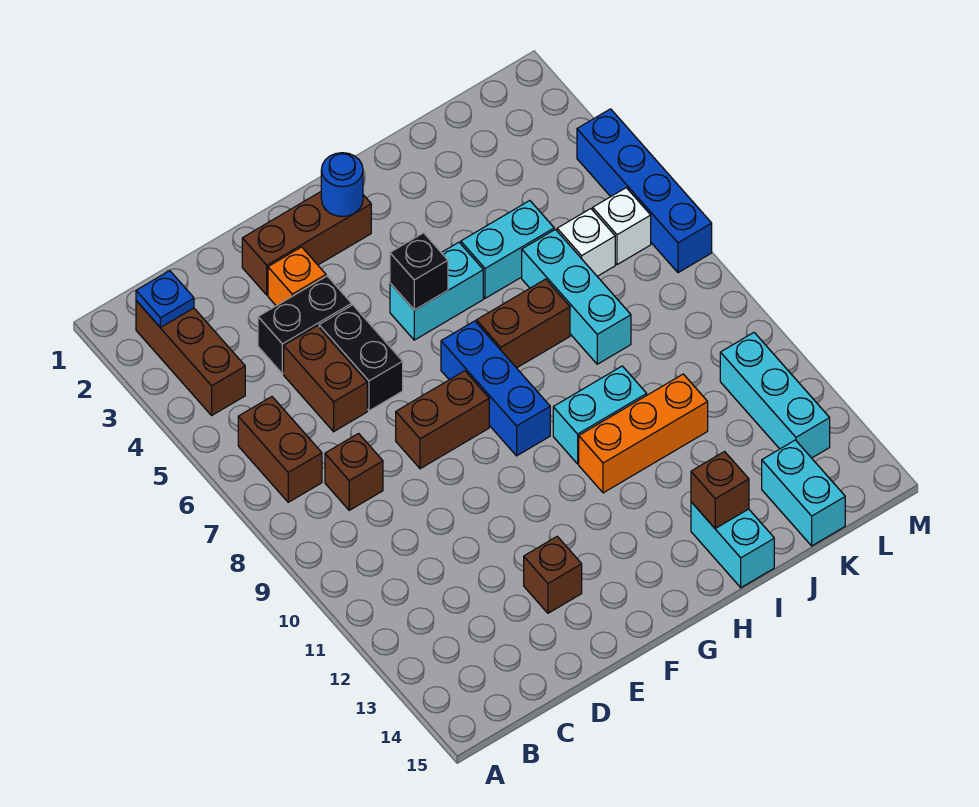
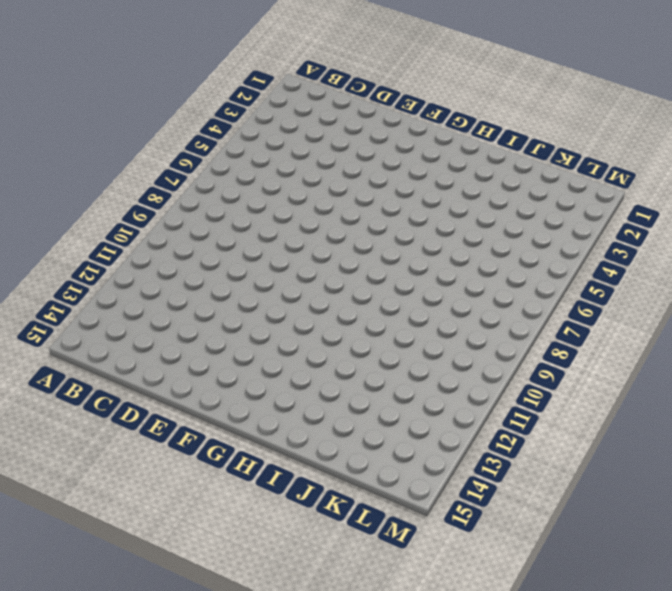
none -> brown brick B2:B4 level 1
none -> brown brick B6:B7 level 1
none -> brown brick C8 level 1

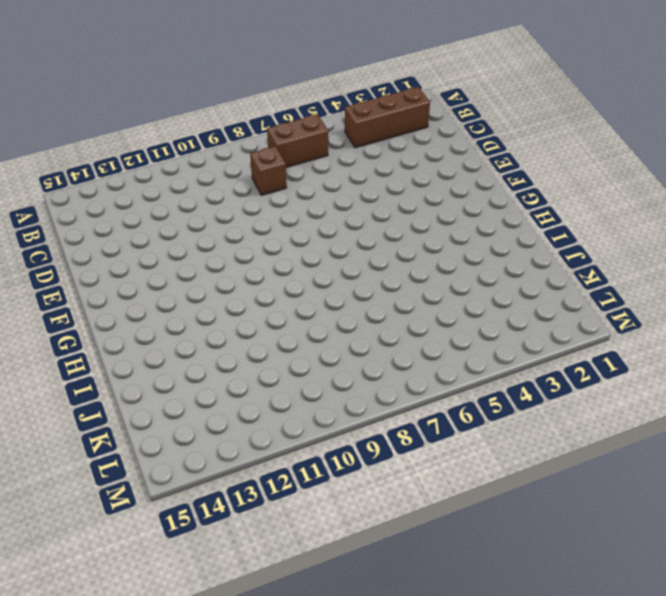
none -> black brick D4:E4 level 1
none -> brown brick D5:D6 level 1
none -> brown brick E2:G2 level 1

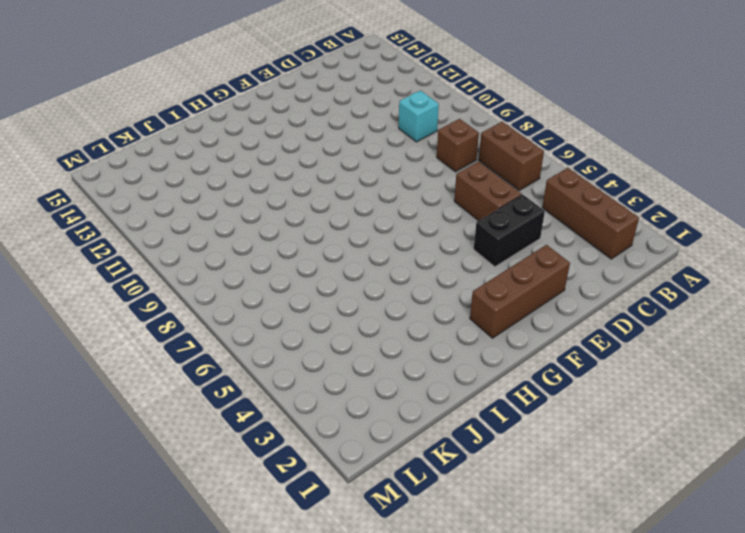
cyan brick C10 level 1 -> none
none -> orange brick E3 level 1
none -> black brick E5:E6 level 1
none -> brown brick E8:F8 level 1

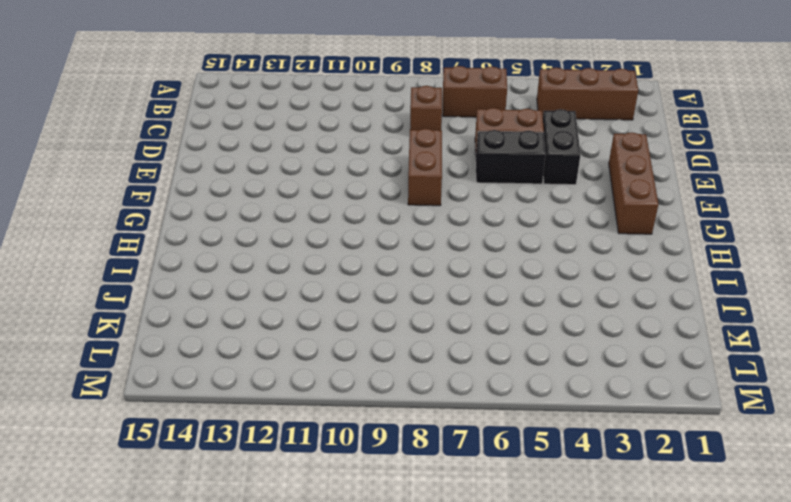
none -> orange brick E3 level 1
none -> brown brick E13 level 1
none -> cyan brick G5:H5 level 1

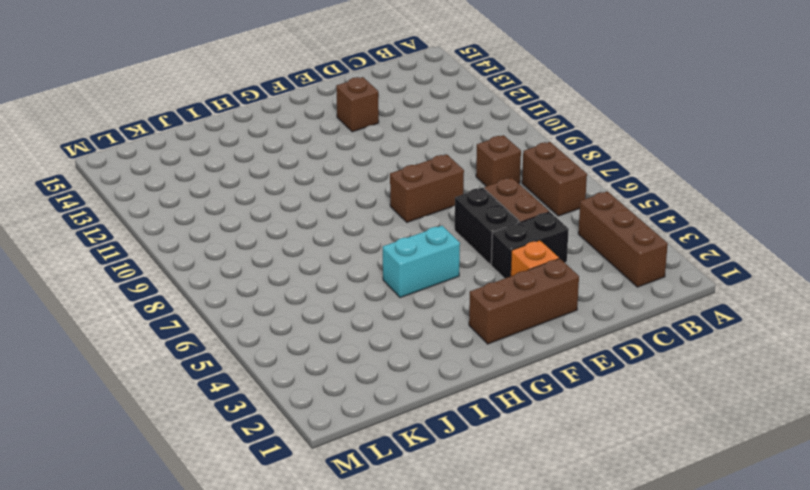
none -> blue brick G7:G9 level 1
none -> brown brick H7:I7 level 1
none -> cyan brick H10:I10 level 1

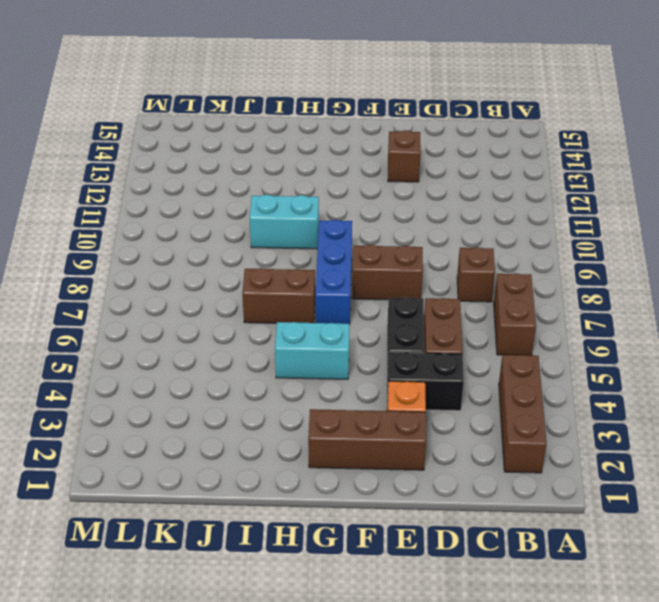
none -> orange brick H11:J11 level 1
none -> cyan brick I5:J5 level 1
none -> cyan brick I14:I15 level 1

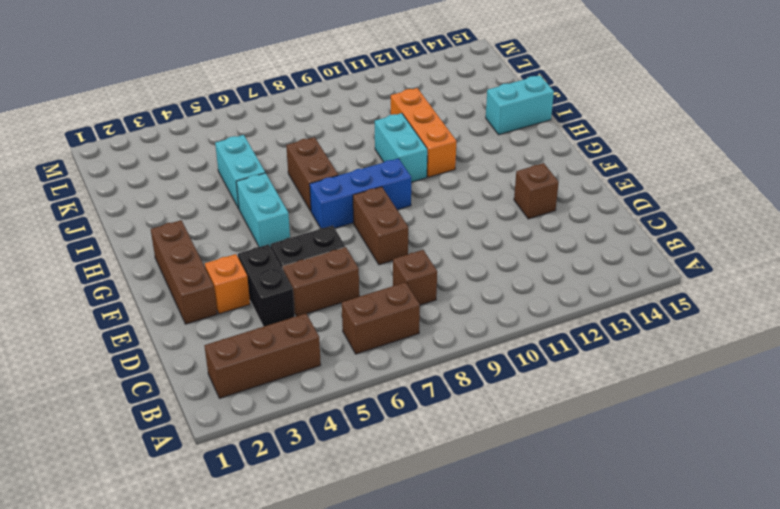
none -> cyan brick J6:J8 level 1
none -> white brick K6 level 1
none -> cyan brick K14:K15 level 1

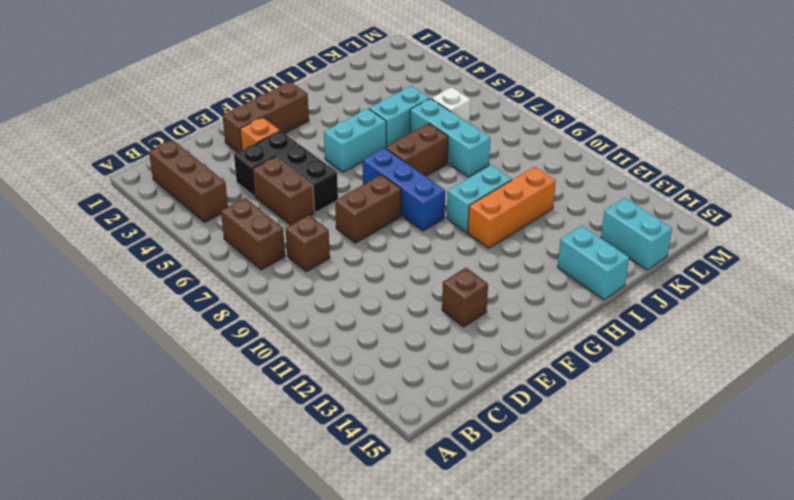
none -> white brick L6 level 1
none -> cyan brick L11:L13 level 1
none -> blue brick M4:M7 level 1

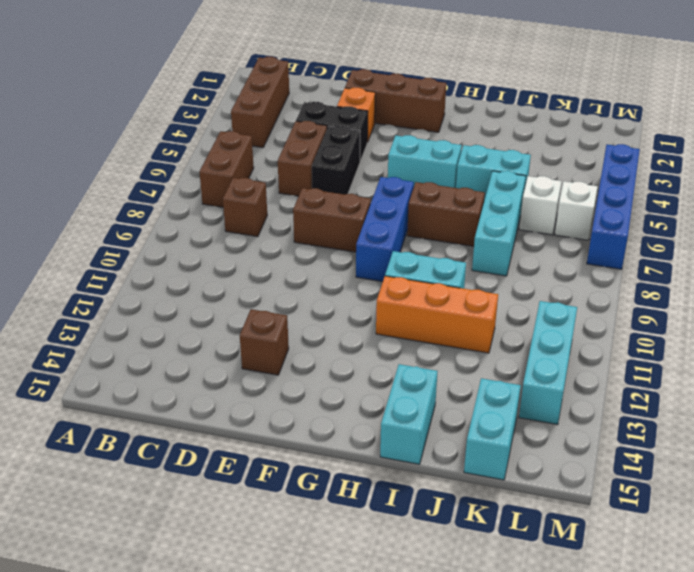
none -> blue plate B2 level 2
none -> blue round brick G2 level 2
none -> black brick G5 level 2

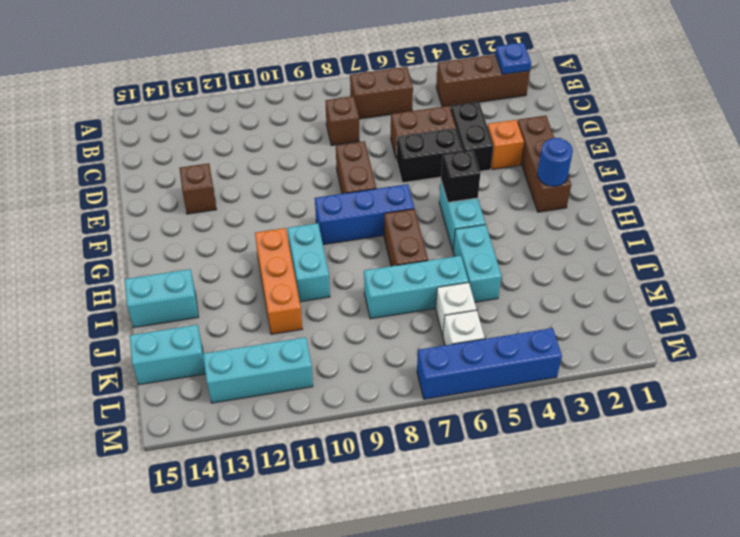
none -> brown brick I14 level 2

